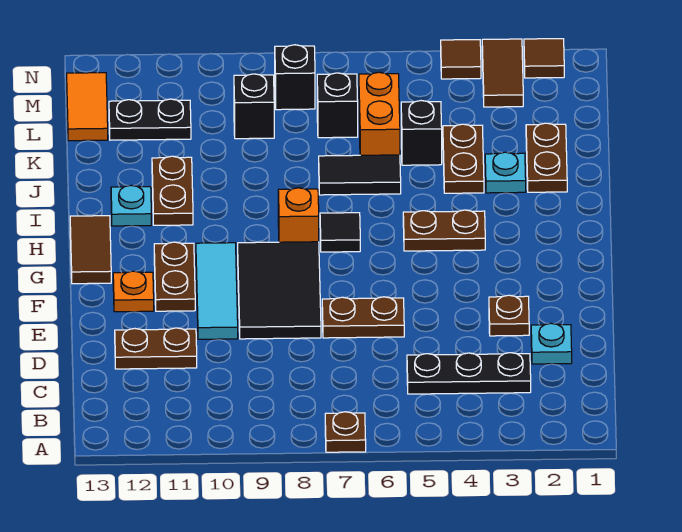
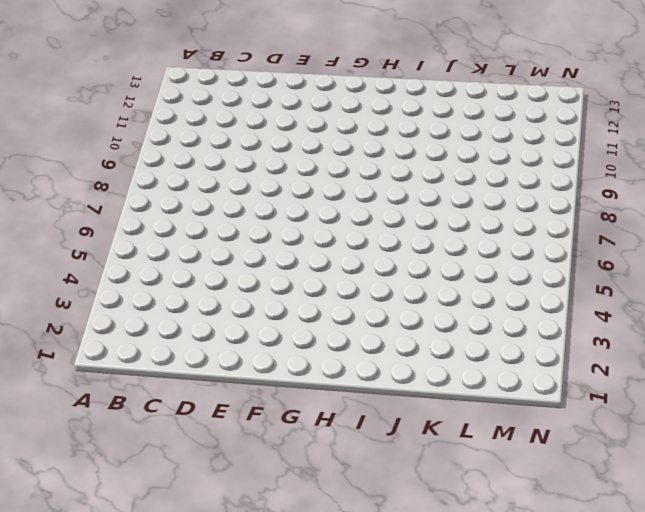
none -> brown plate A7 level 1
none -> black plate C3:C5 level 1
none -> cyan plate D2 level 1
none -> brown plate D11:D12 level 1

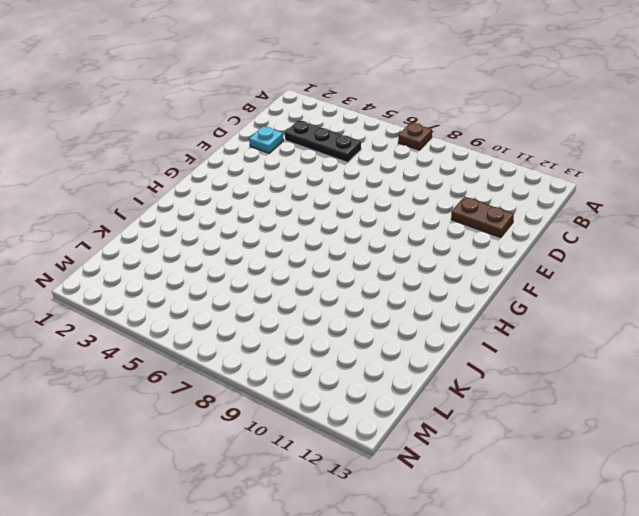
none -> brown plate E3 level 1
none -> brown plate E6:E7 level 1
none -> black tile E8:G9 level 1
none -> cyan tile E10:G10 level 1

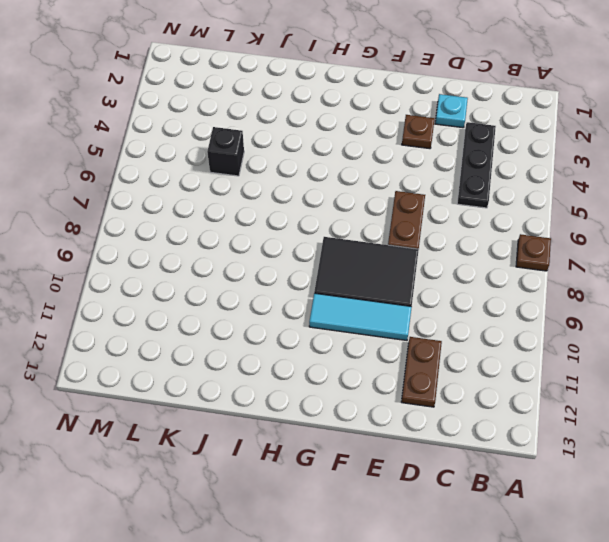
none -> brown plate F11:G11 level 1
none -> orange plate F12 level 1
none -> brown tile G13:H13 level 1
none -> brown plate H4:H5 level 1

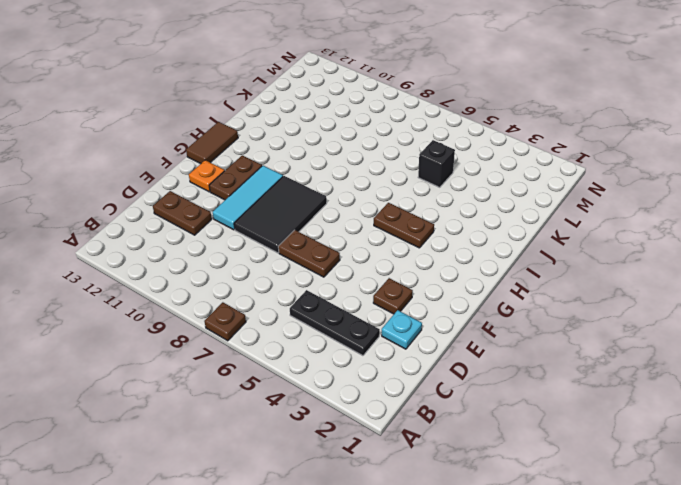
none -> black tile H7 level 1
none -> orange brick H8 level 1
none -> brown plate I11:J11 level 1
none -> cyan plate I12 level 1

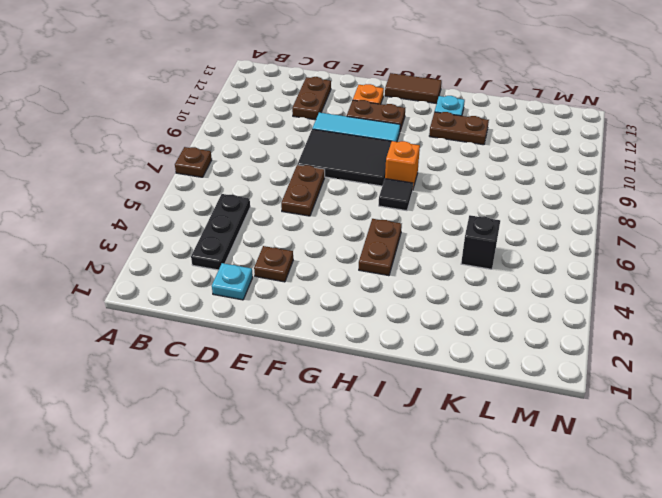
none -> brown plate J2:K2 level 1
none -> cyan plate J3 level 1
none -> brown plate J4:K4 level 1
none -> black tile J6:J7 level 1

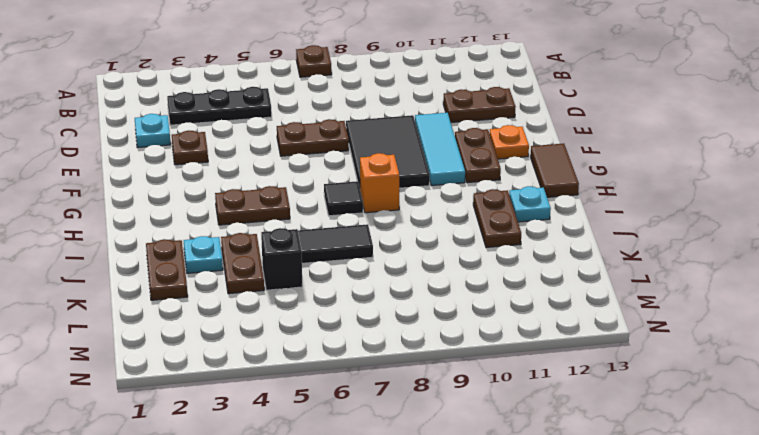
none -> orange brick K6:L6 level 1
none -> black brick L7 level 1
none -> black brick L9 level 1
none -> black plate L11:L12 level 1

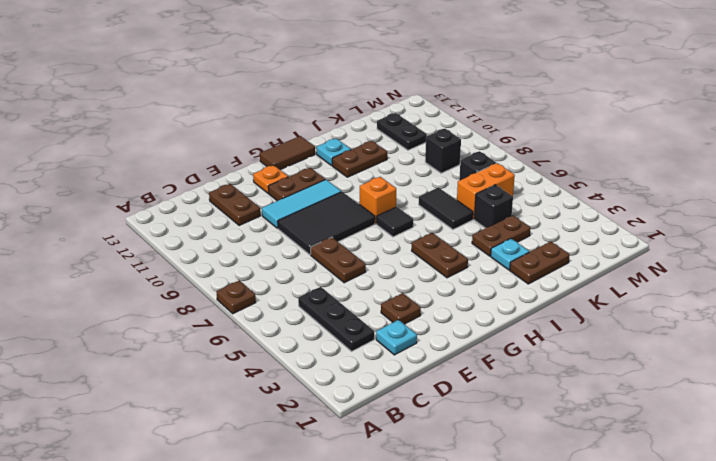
none -> orange tile L13:M13 level 1
none -> brown tile M3:N3 level 1
none -> black brick M8 level 1
none -> brown tile N2 level 1

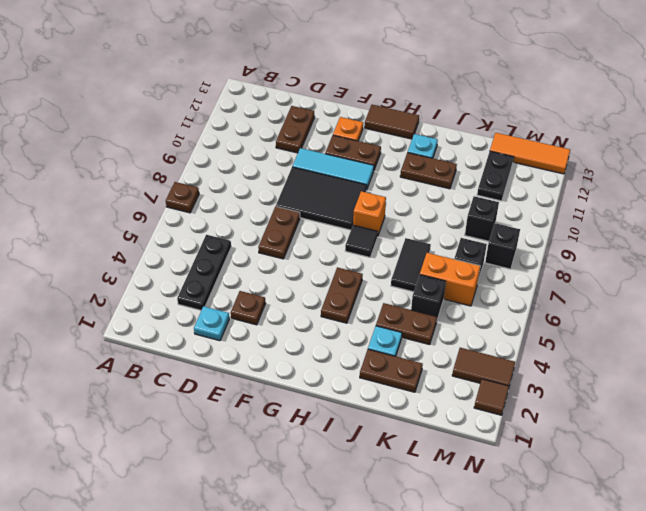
orange tile L13:N13 level 1 -> orange tile L13:M13 level 1
none -> brown tile N4 level 1

